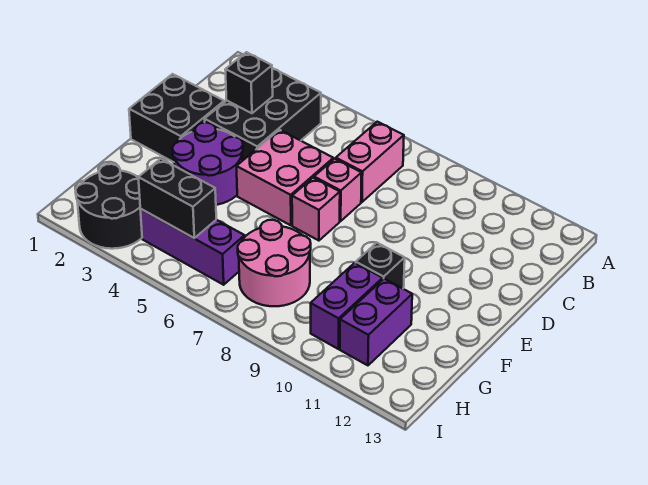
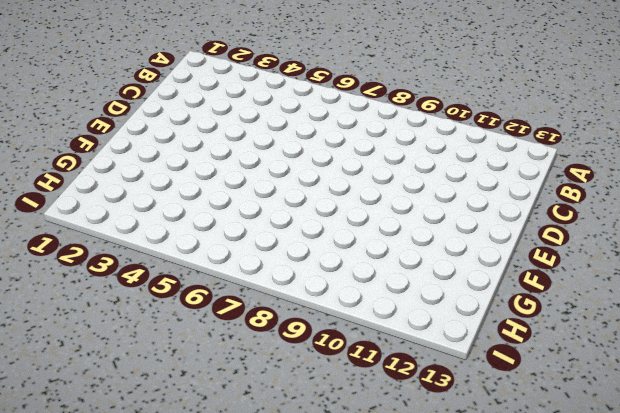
none -> black brick B3:D4 level 1
none -> pink brick B7:C7 level 1
none -> black brick D1:E2 level 1

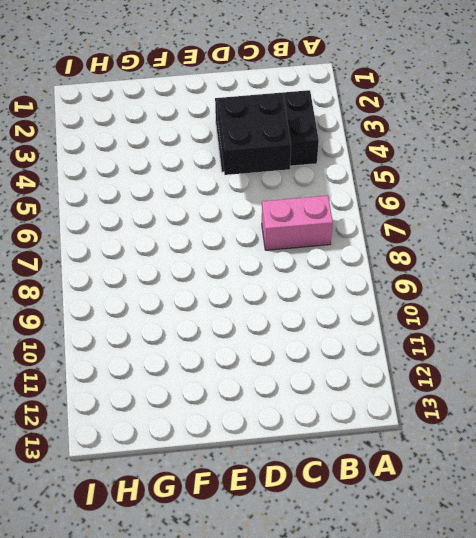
black brick C4:D5 level 2 -> black brick D1:E2 level 1
none -> pink brick D5:E6 level 1
none -> pink brick D7 level 1
none -> purple round brick E3:F4 level 1

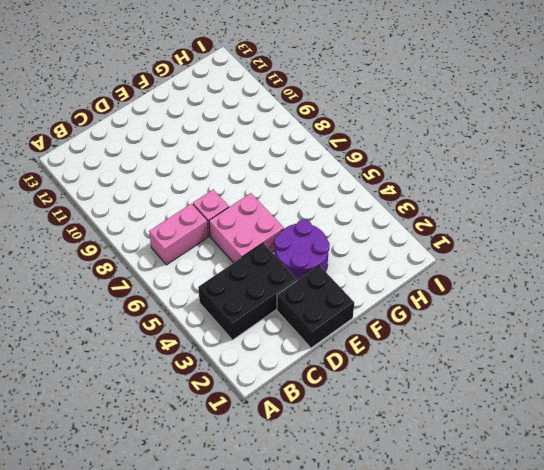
none -> pink brick E7 level 1
none -> black brick F10 level 1
none -> pink round brick G7:H8 level 1

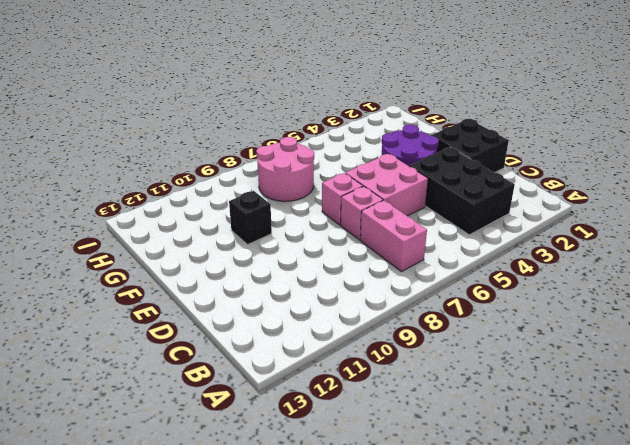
none -> purple brick G10:H10 level 1
none -> purple brick G11:H11 level 1
none -> black round brick H2:I3 level 1

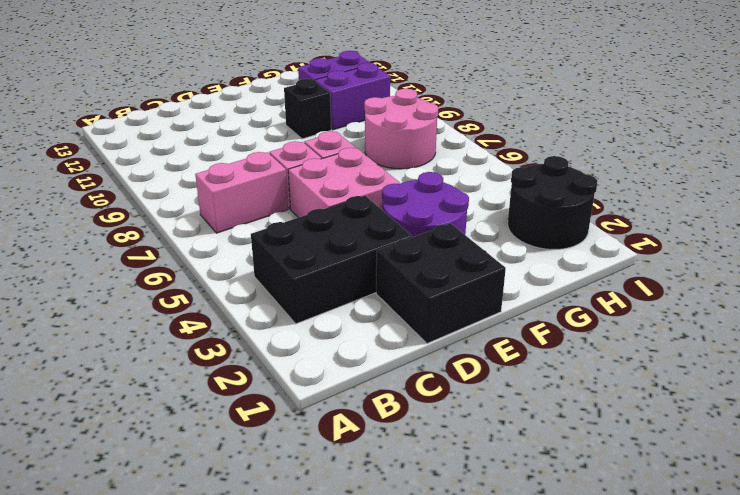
none -> purple brick H4:H6 level 1
none -> black brick C3 level 2
none -> black brick H4:H5 level 2

